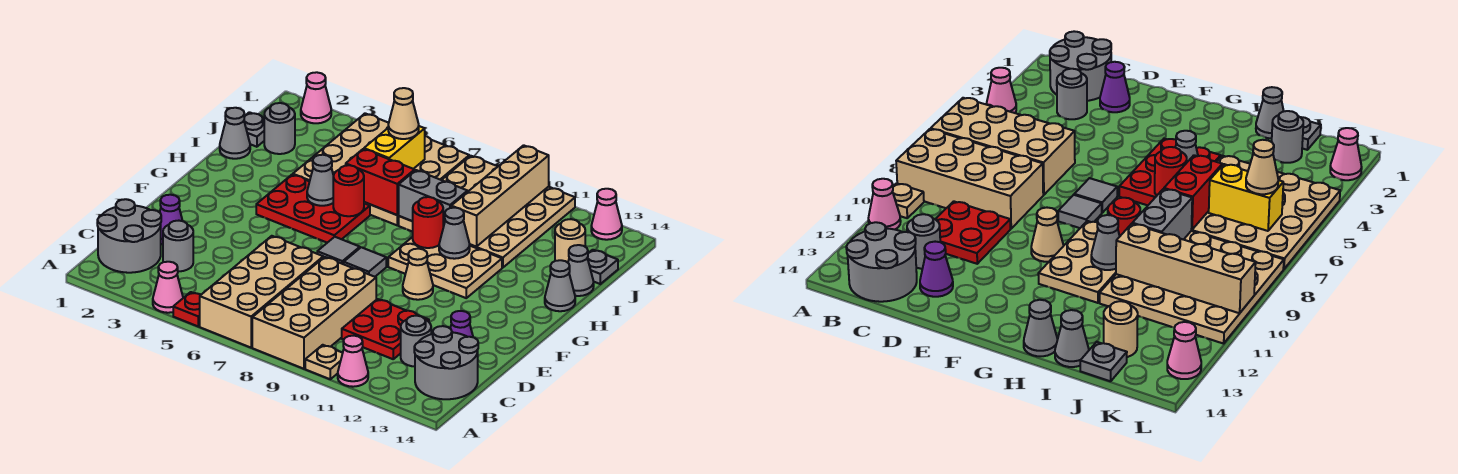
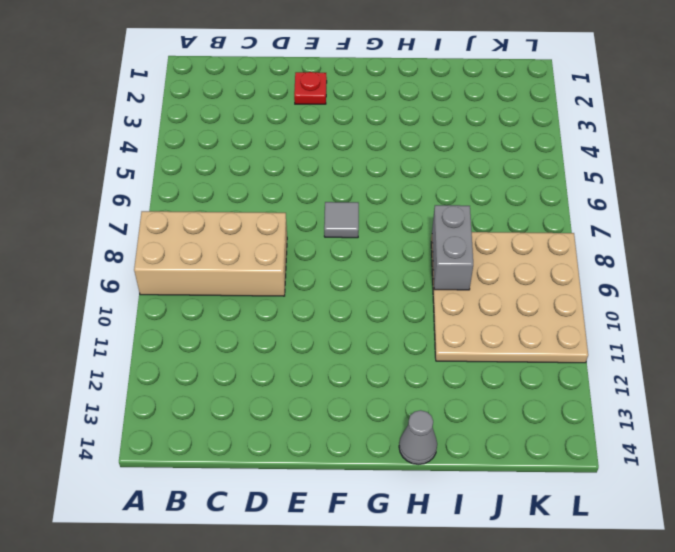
red plate E2 level 1 -> red plate A5 level 1
none -> pink cone A4 level 1
none -> tan brick A6:D7 level 1
none -> tan plate A10 level 1
none -> pink cone A11 level 1

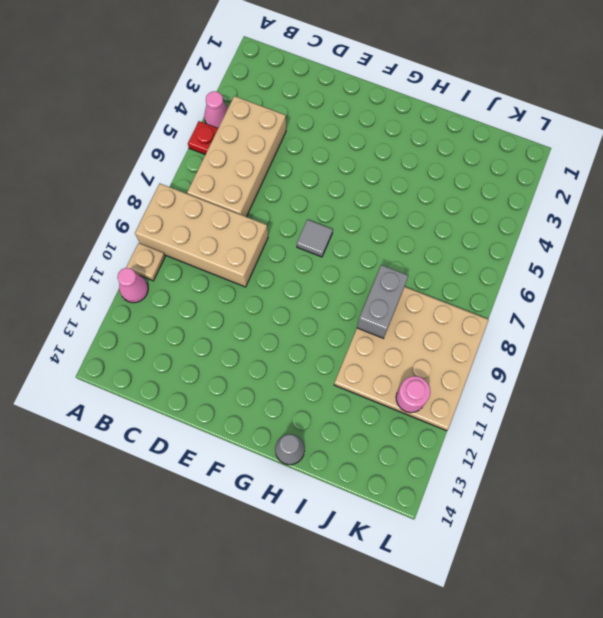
tan brick B4:C7 level 1 -> tan brick A6:D7 level 1
pink round brick K11 level 2 -> none
none -> grey round brick B1:C2 level 1
none -> grey round brick B13:C14 level 1
none -> grey round brick C3 level 1
none -> red plate C10:D11 level 1

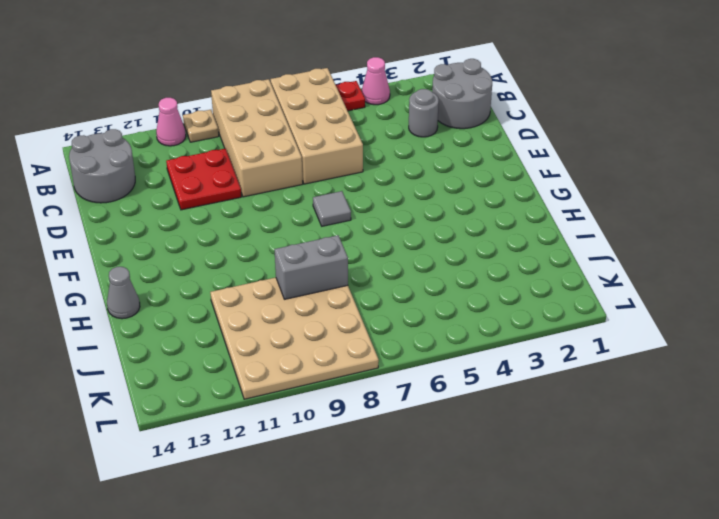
none -> grey round brick C12 level 1
none -> purple cone D2 level 1
none -> purple cone D13 level 1
none -> grey tile F8 level 1

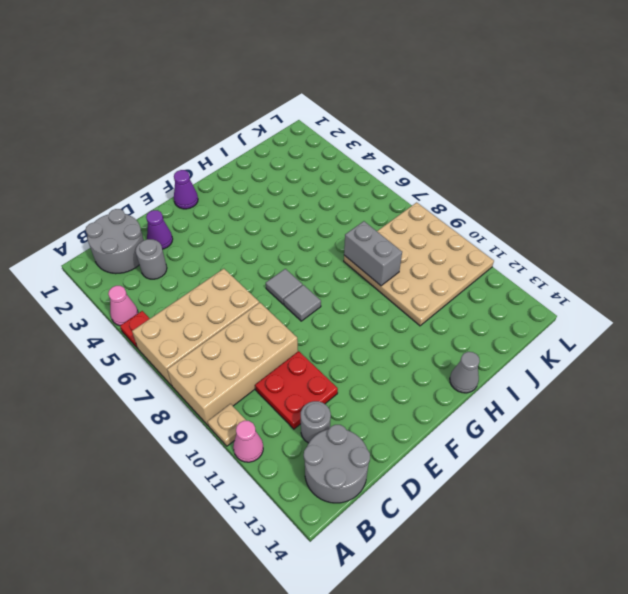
purple cone F1 level 1 -> purple cone D13 level 1
none -> tan cone F10 level 1
none -> red plate G4:H6 level 1
none -> tan plate G9:H11 level 1
none -> grey cone I1 level 1

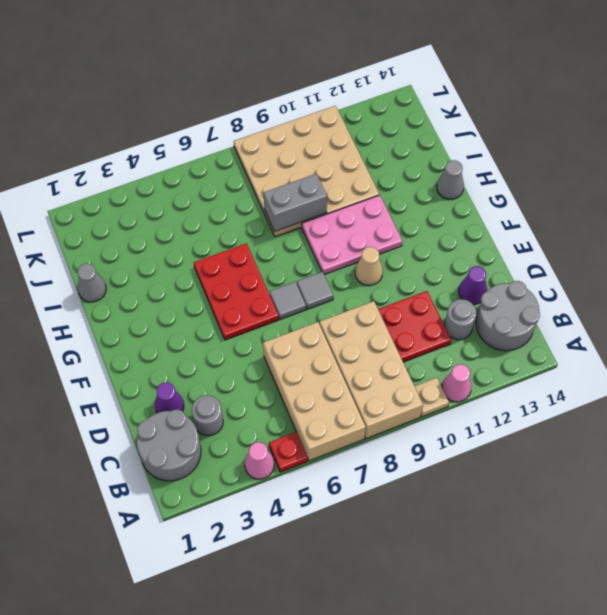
red plate F5:H6 level 1 -> red plate G4:H6 level 1
pink plate G9:H11 level 1 -> tan plate G9:H11 level 1
none -> tan plate I4:L7 level 1
none -> grey cone I14 level 1
none -> grey plate J1 level 1
none -> grey round brick J2 level 1

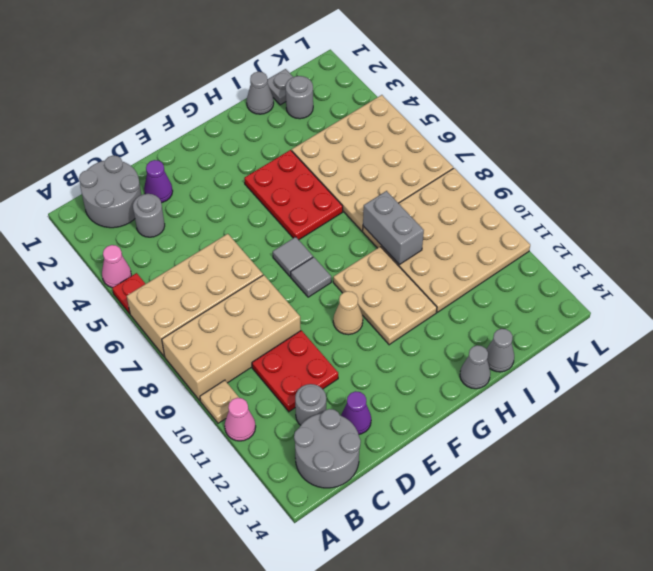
none -> tan round brick J13 level 1
none -> grey plate J14 level 1
none -> pink cone L2 level 1
none -> pink cone L13 level 1

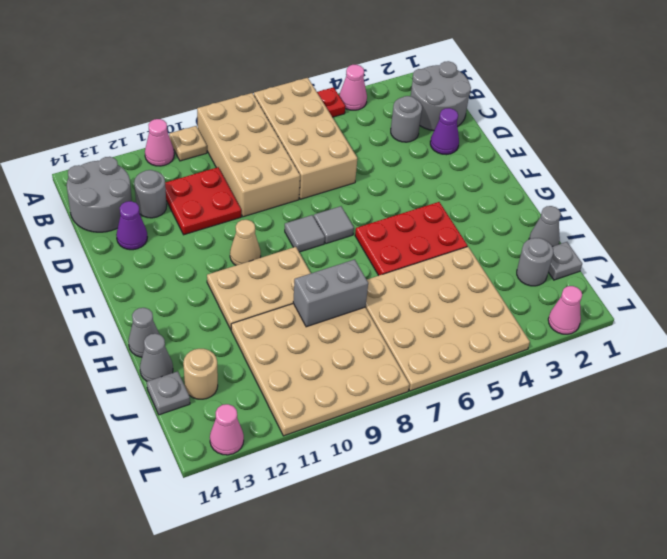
none -> grey cone H5 level 2
none -> red round brick H6 level 2
none -> red round brick H9 level 2
none -> grey cone H10 level 2

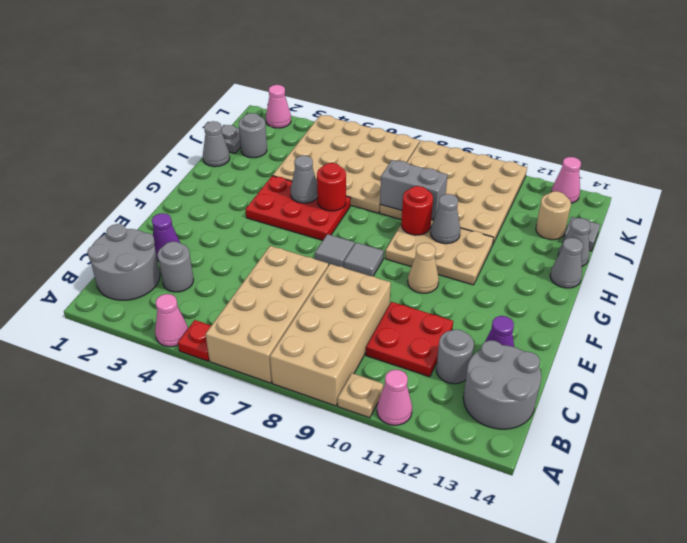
none -> red brick I6:I7 level 2
none -> tan brick I10:L10 level 2
none -> yellow brick J6:K6 level 2
none -> tan cone K6 level 3

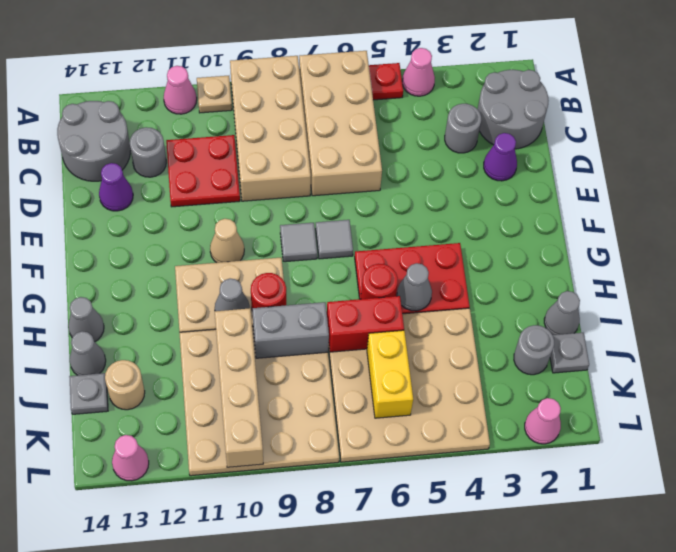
none -> tan cone K6 level 3

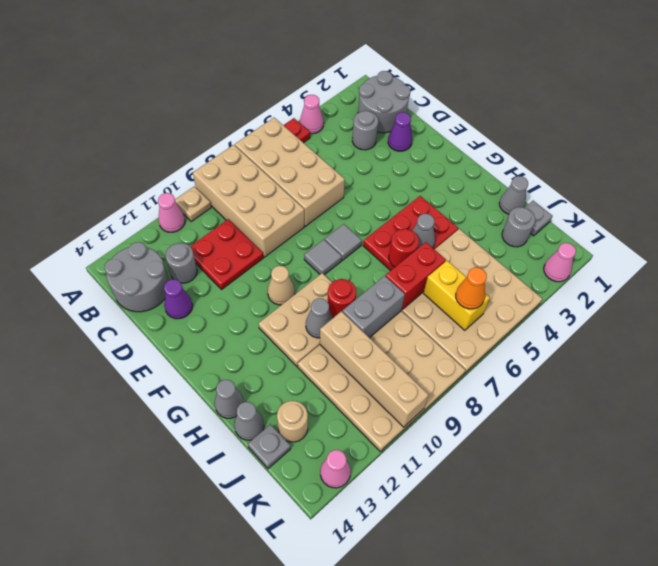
orange cone K6 level 3 -> tan cone K6 level 3

